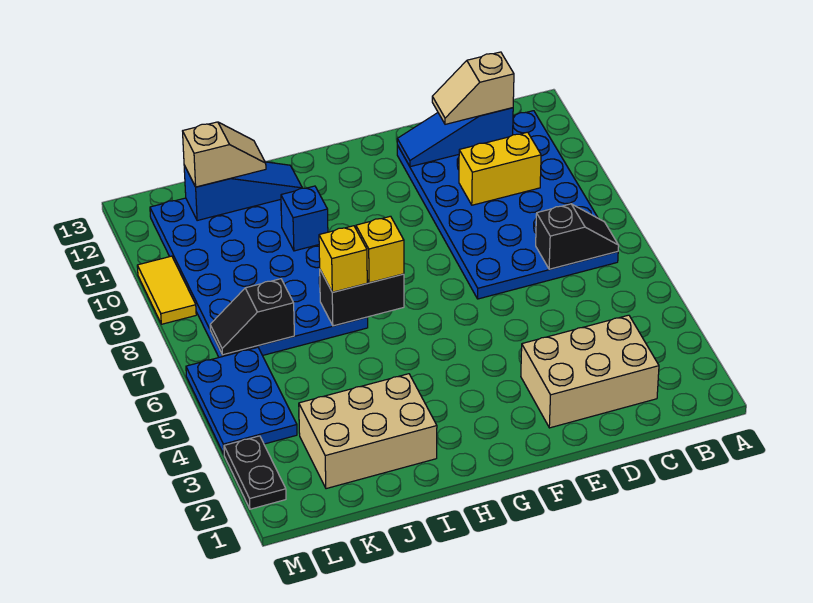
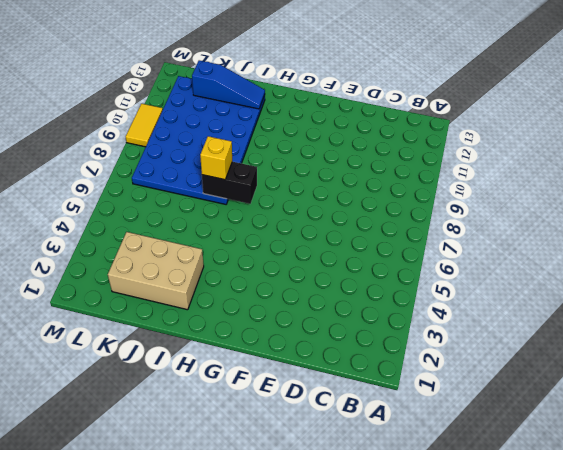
none -> blue plate B7:E12 level 1
none -> tan brick C2:E3 level 1
none -> blue plate L4:M6 level 1

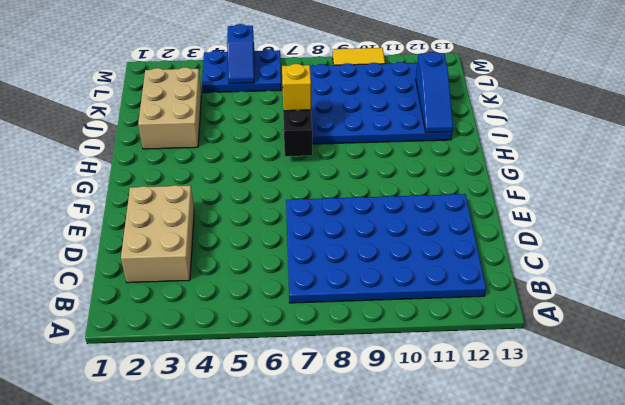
blue slope L5:M5 level 2 top M -> none
none -> black plate M2:M3 level 1
none -> black slope B7:C7 level 2 top C
none -> yellow brick C10:D10 level 2

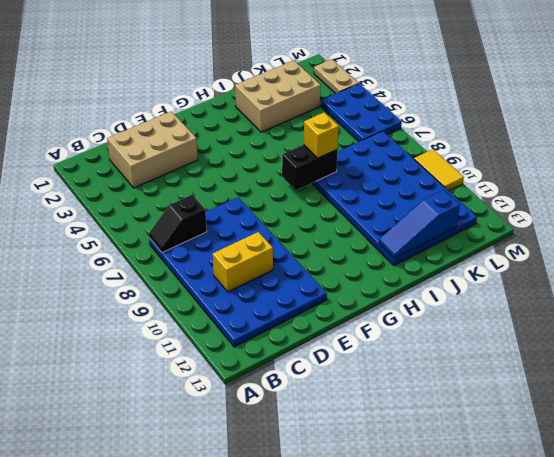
tan plate M2:M3 level 1 -> black plate M2:M3 level 1
none -> blue slope C12:E12 level 2 top C
none -> blue brick I10 level 2
none -> black slope K7:L7 level 2 top K

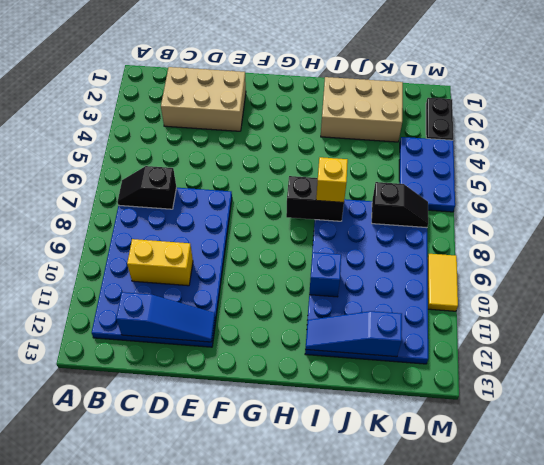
none -> tan slope C12:D12 level 3 top C
none -> yellow brick H7 level 3
none -> tan slope J12:K12 level 3 top K

